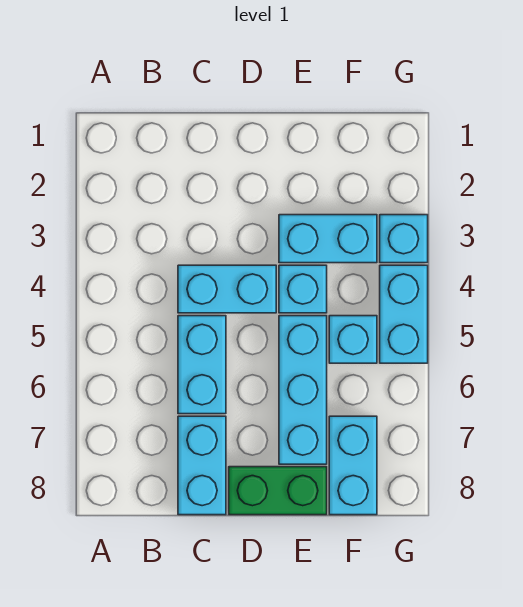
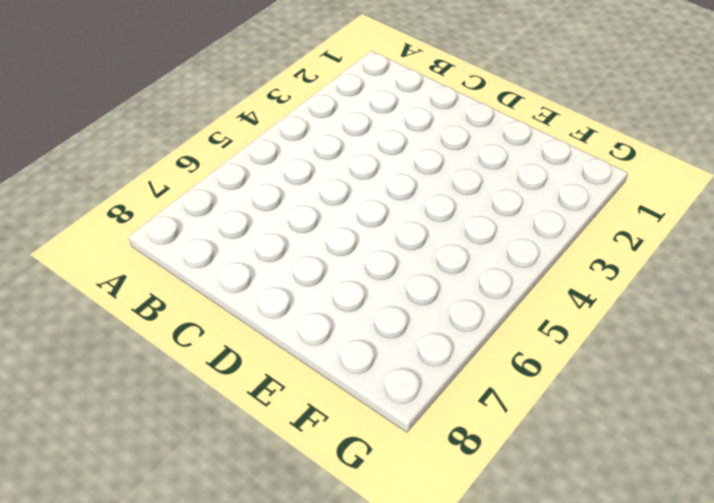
none -> cyan brick C4:D4 level 1
none -> cyan brick C5:C6 level 1

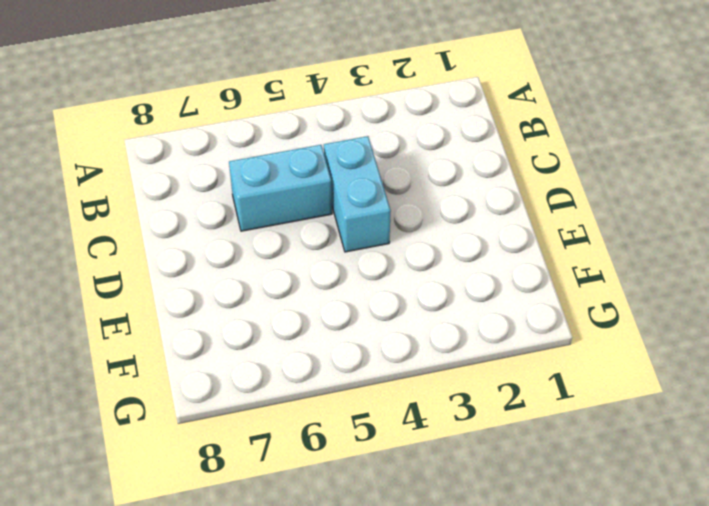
none -> cyan brick C7:C8 level 1
none -> green brick D8:E8 level 1

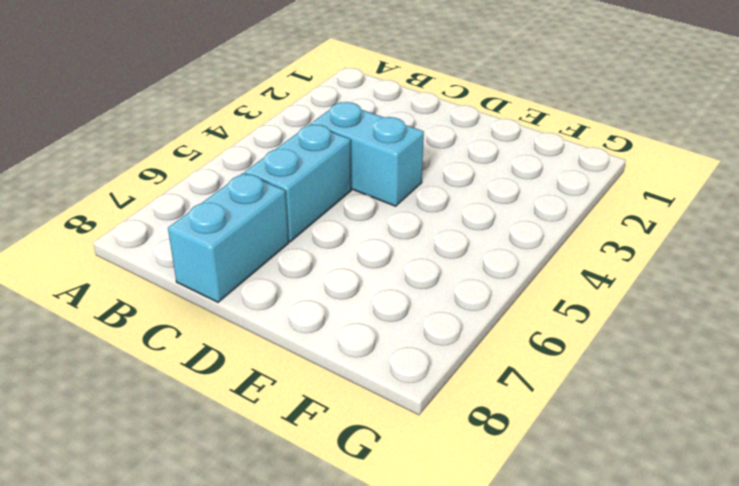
none -> green brick D8:E8 level 1
none -> cyan brick E3:F3 level 1

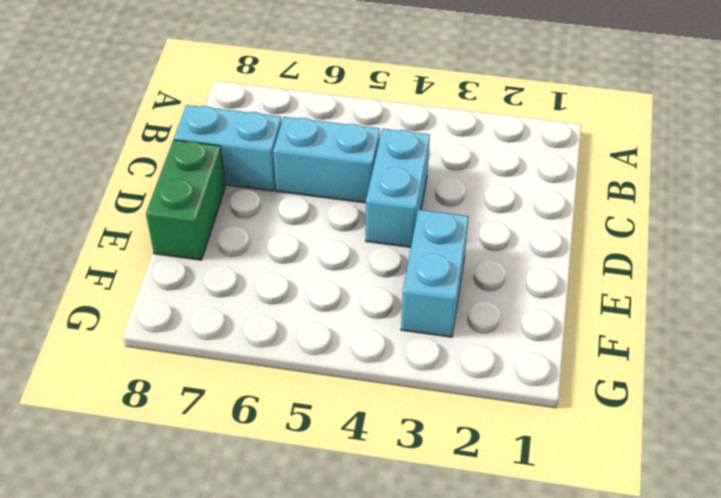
none -> cyan brick E4 level 1
none -> cyan brick E5:E7 level 1

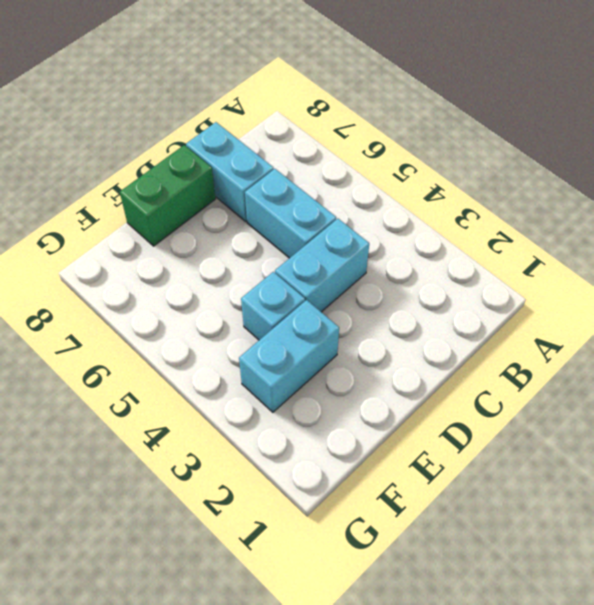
none -> cyan brick E5:E7 level 1
none -> cyan brick F5 level 1

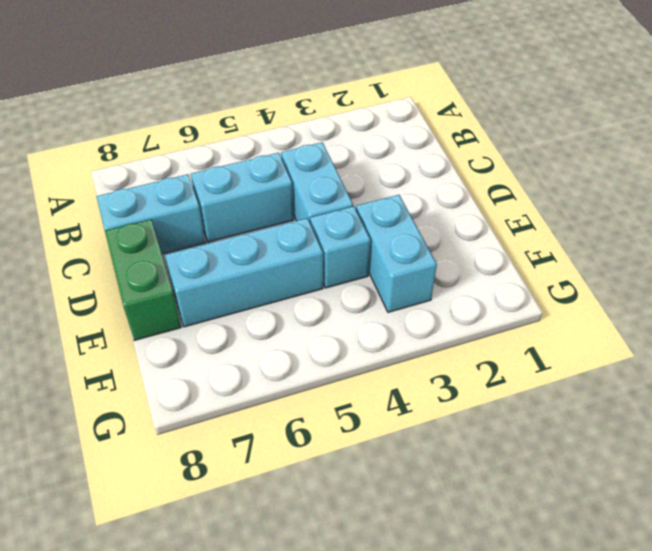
none -> cyan brick F5 level 1
none -> cyan brick F7:F8 level 1

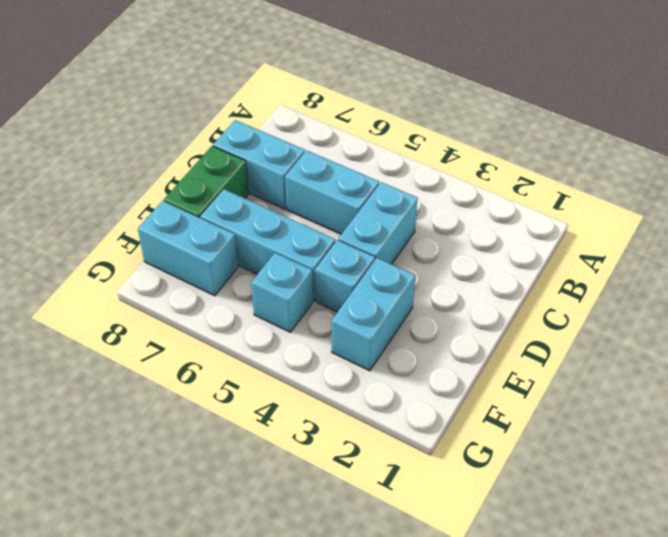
none -> cyan brick G3 level 1
none -> cyan brick G4:G5 level 1

